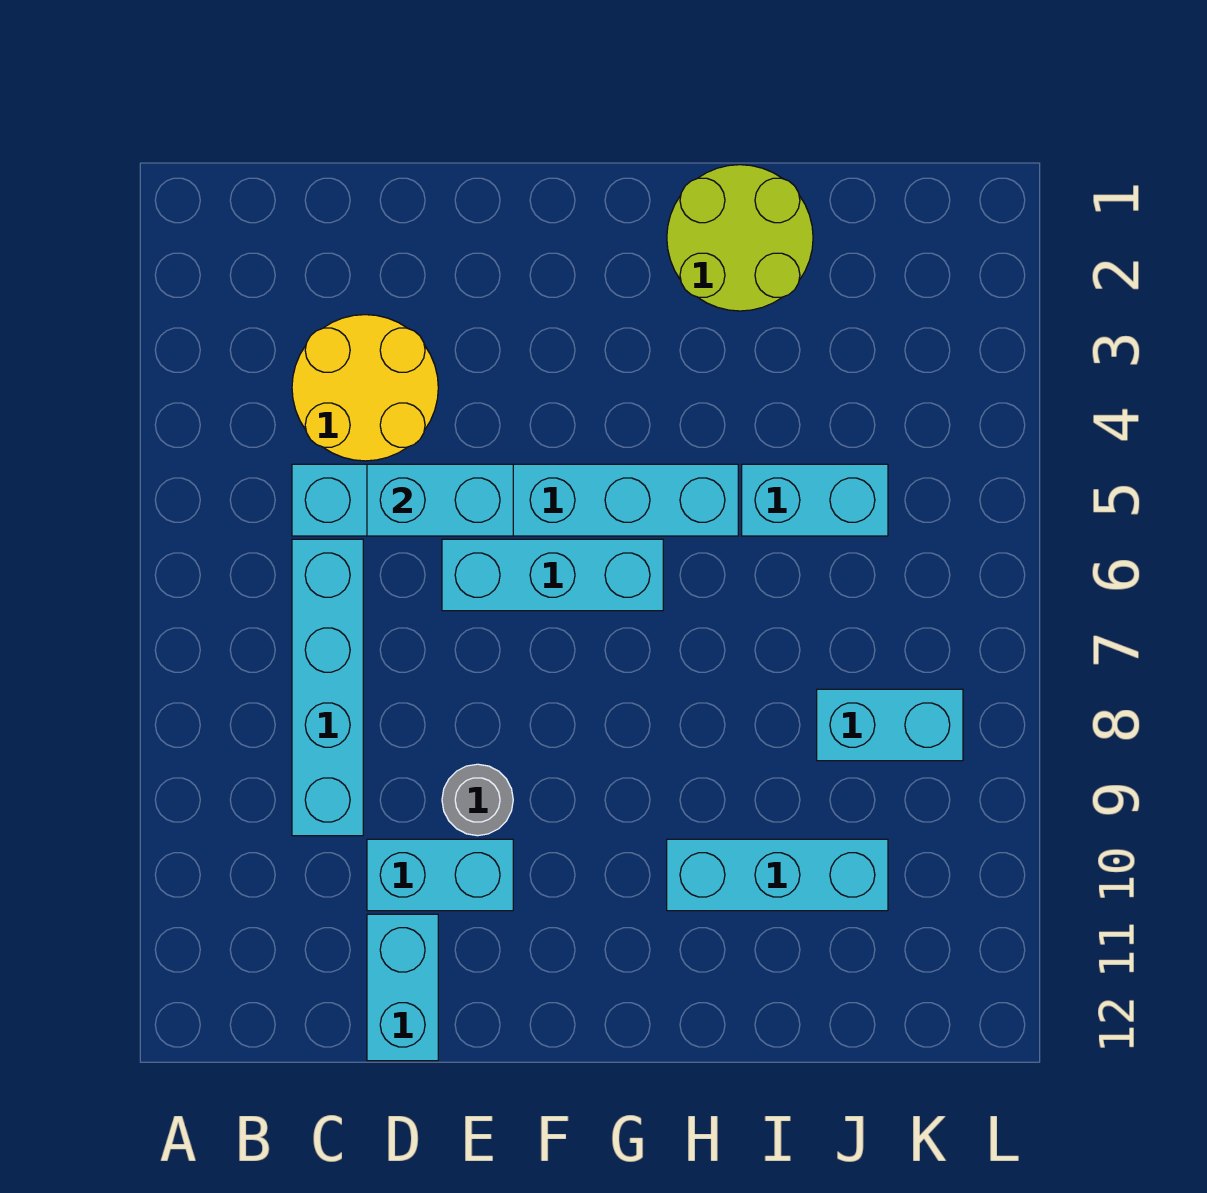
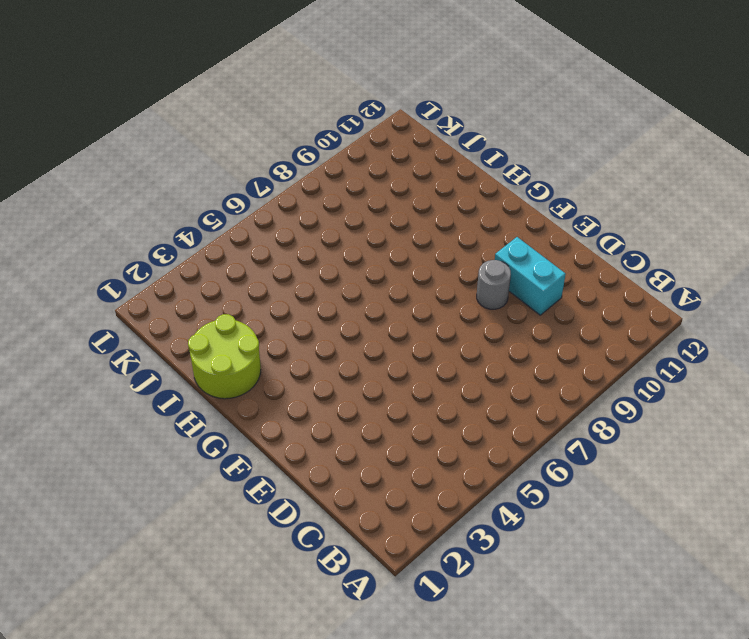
none -> yellow round brick C3:D4 level 1
none -> cyan brick C5:H5 level 1
none -> cyan brick C6:C9 level 1

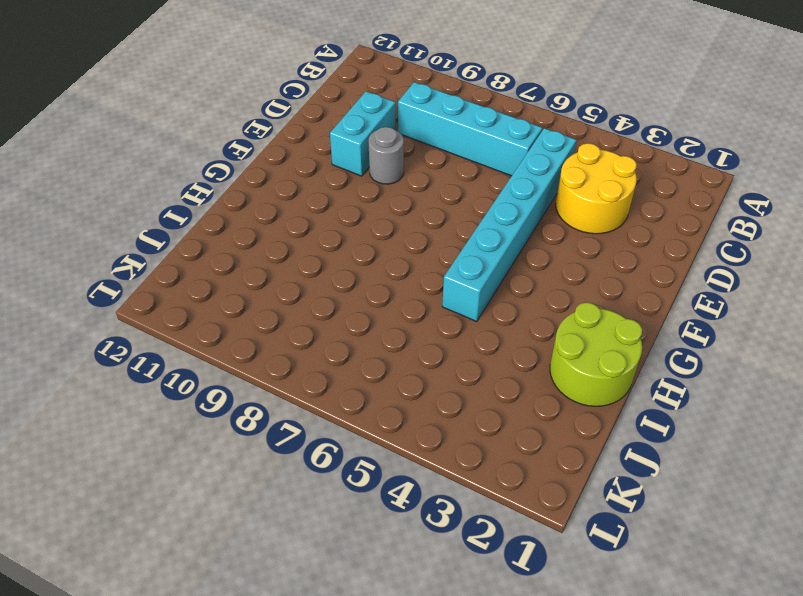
none -> cyan brick D11:D12 level 1
none -> cyan brick E6:G6 level 1
none -> cyan brick H10:J10 level 1

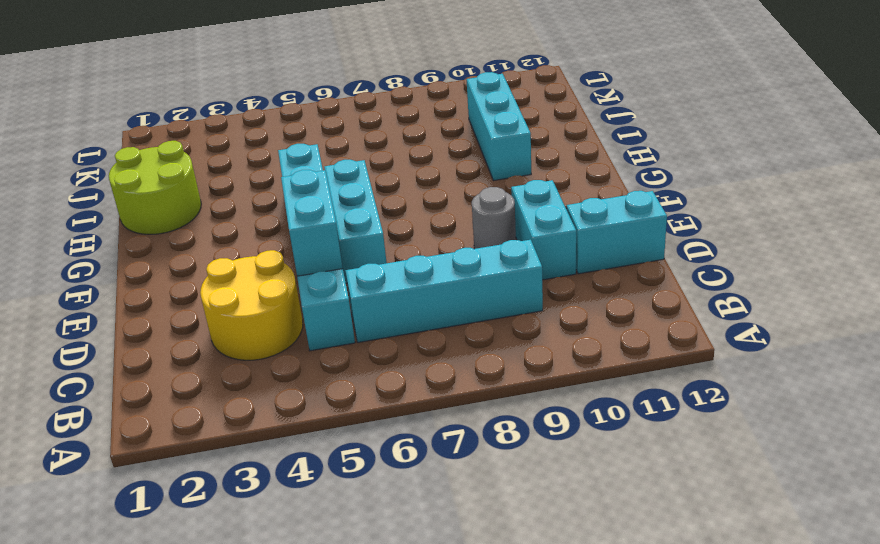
none -> cyan brick I5:J5 level 1
none -> cyan brick J8:K8 level 1

